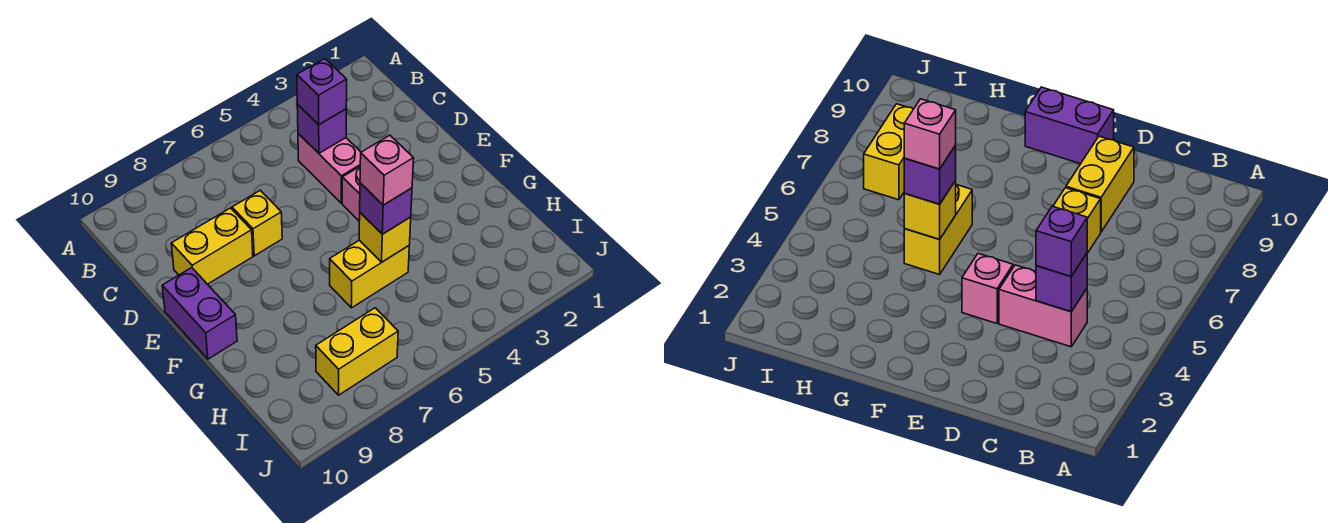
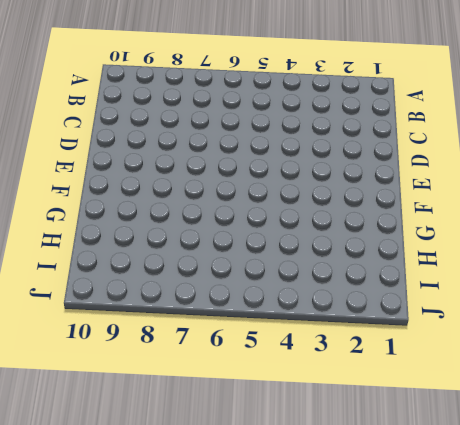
none -> pink brick C4:D4 level 1
none -> yellow brick D7 level 1
none -> yellow brick D8:D9 level 1

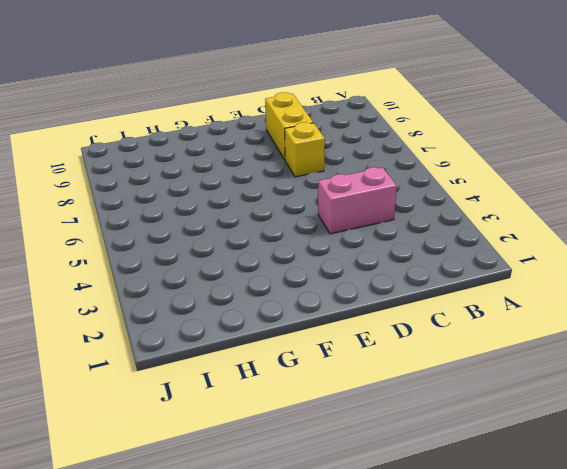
none -> pink brick E4 level 1
none -> purple brick E10:F10 level 1
none -> yellow brick G5:G6 level 1

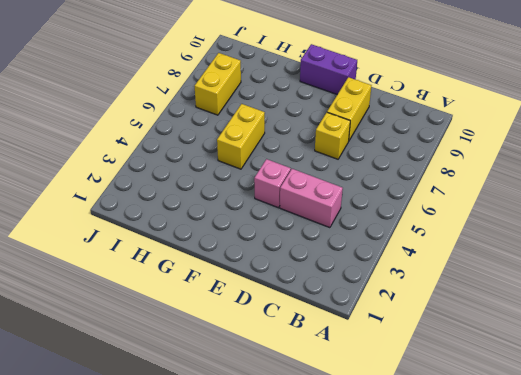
none -> purple brick C4 level 2
none -> yellow brick G5 level 2
none -> purple brick C4 level 3

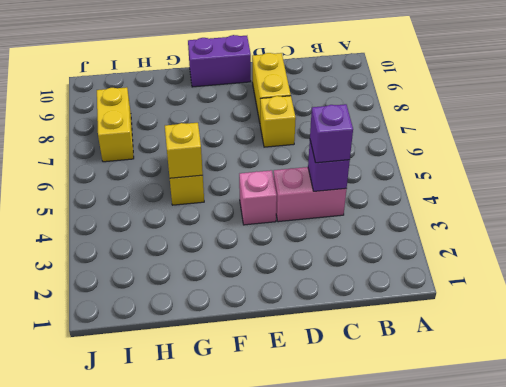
none -> purple brick G5 level 3
none -> pink brick G5 level 4

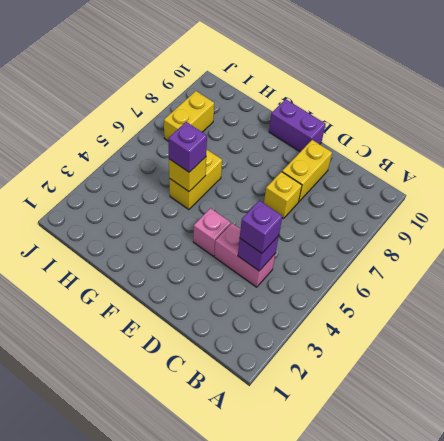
none -> pink brick G5 level 4

